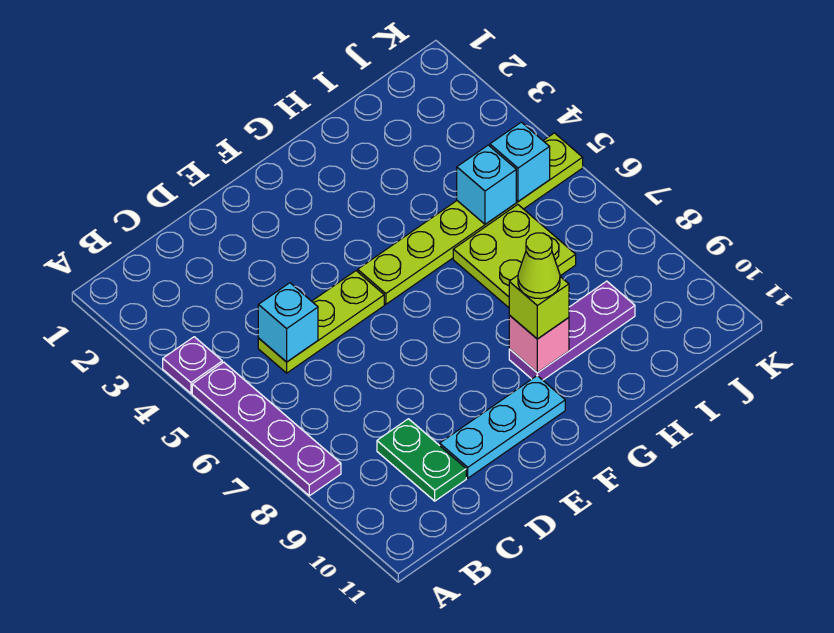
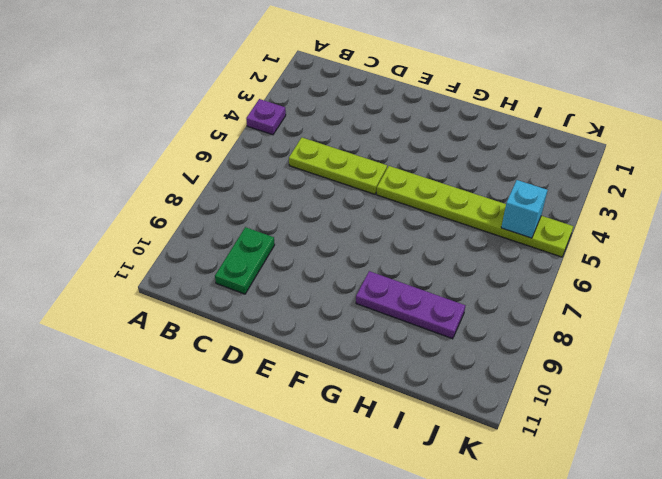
none -> purple plate A5:A8 level 1
none -> cyan plate D10:F10 level 1
none -> lime plate H6:I7 level 1

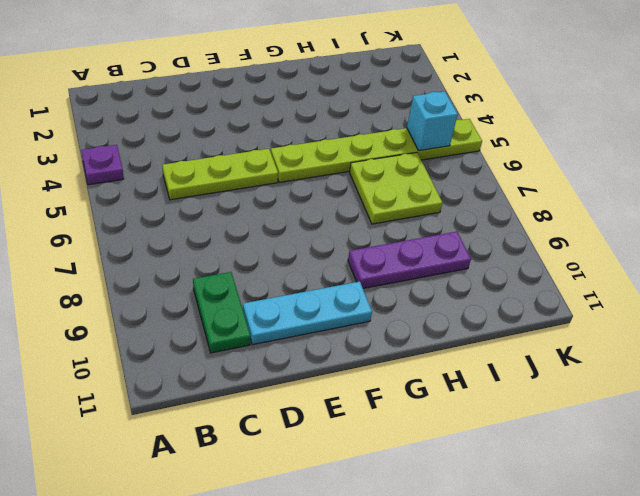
none -> purple plate A5:A8 level 1
none -> cyan brick C5 level 2
none -> pink brick G9 level 2

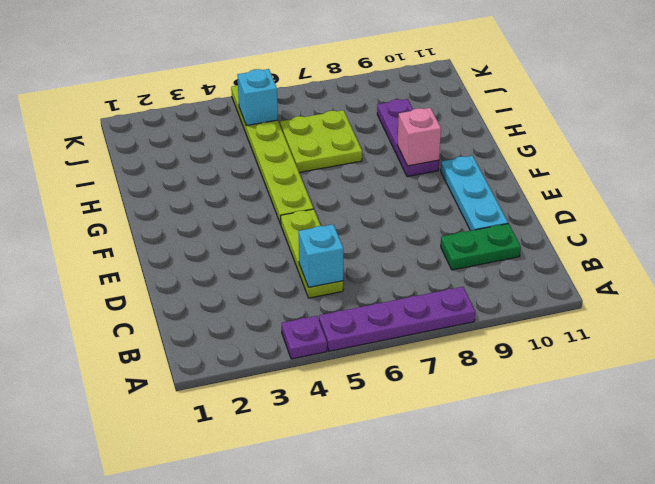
none -> cyan brick I5 level 2
none -> lime brick G9 level 3
none -> lime cone G9 level 4

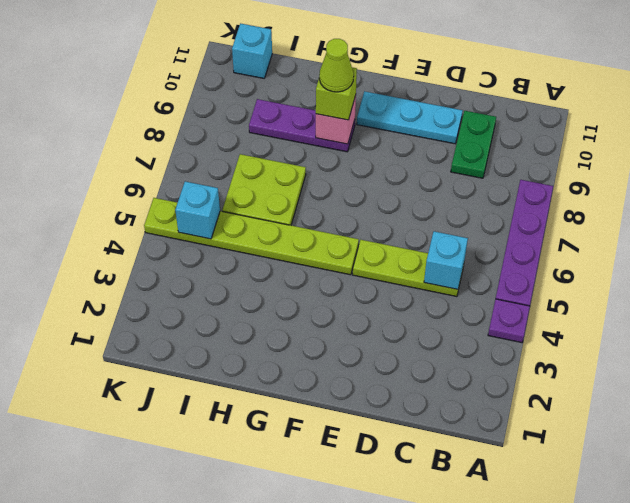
cyan brick J11 level 1 -> cyan brick I5 level 2

